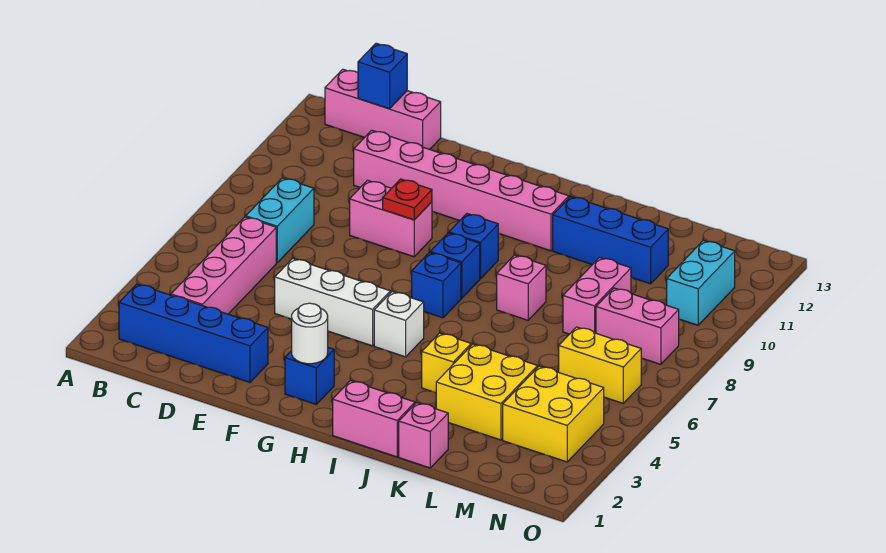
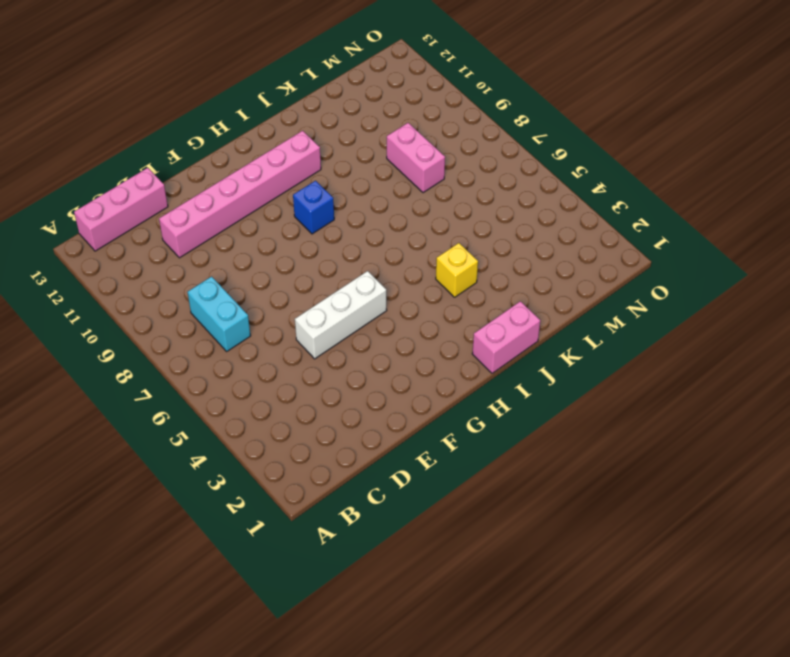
none -> blue brick B2:E2 level 1
none -> pink brick C3:C6 level 1
none -> pink brick E9:F9 level 1

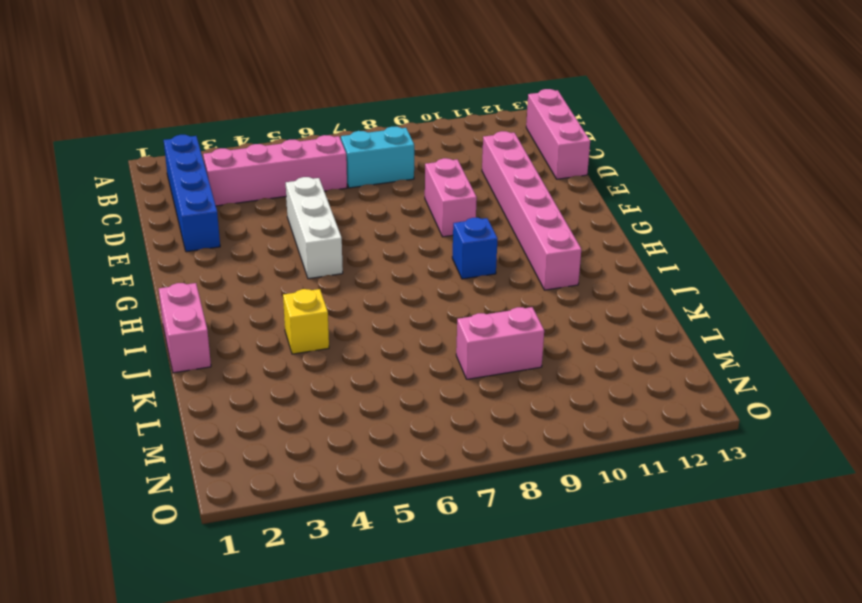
none -> blue brick G2 level 1
none -> white brick H5 level 1
none -> blue brick H7 level 1

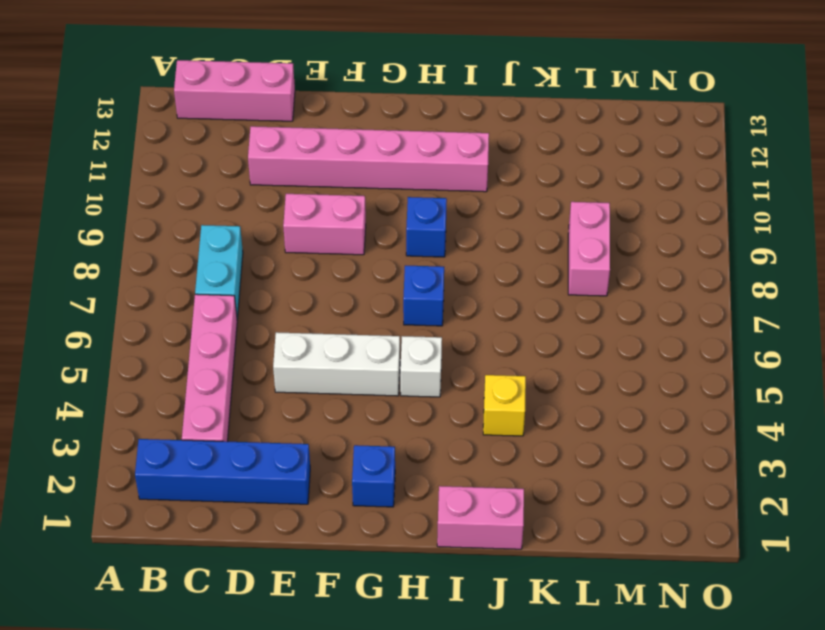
none -> blue brick H8 level 1
none -> pink brick J8 level 1
none -> blue brick J11:L11 level 1

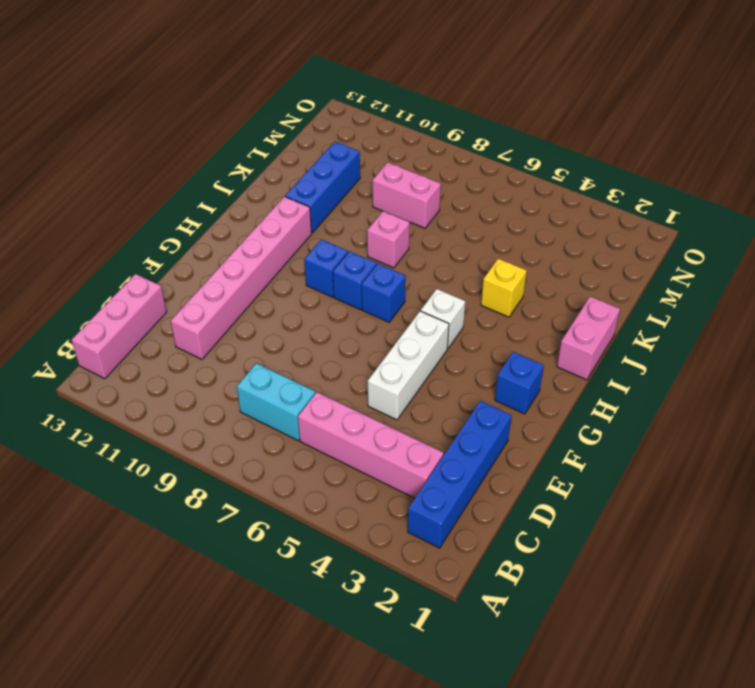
none -> pink brick E9:F9 level 1
none -> pink brick K1 level 1
none -> yellow brick K3:L4 level 1

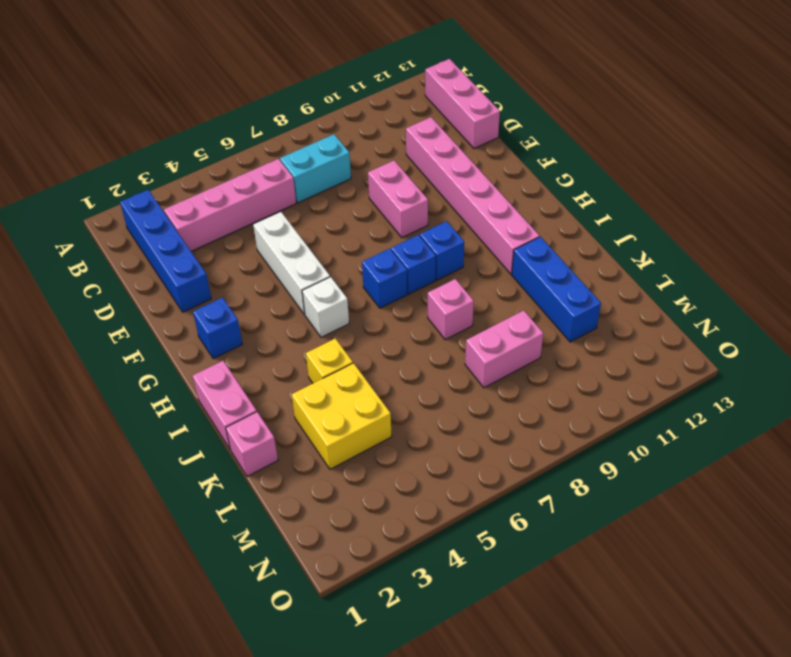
none -> yellow brick M3:N4 level 1
none -> yellow brick M6:N6 level 1
none -> pink brick M8:N8 level 1

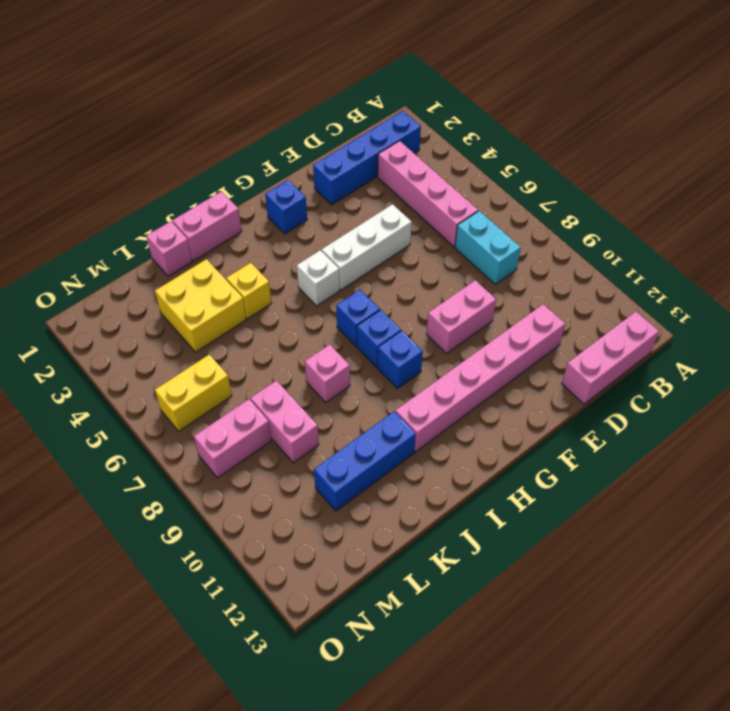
none -> yellow brick M3:N4 level 1
none -> cyan brick N10:N11 level 1
none -> blue brick C13 level 2

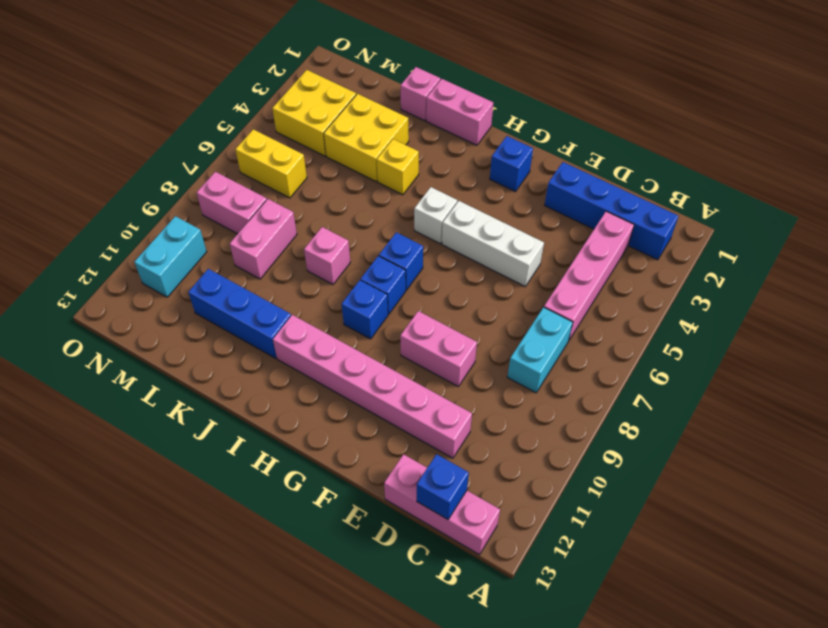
none -> red plate F9 level 2
none -> white round brick G2 level 2

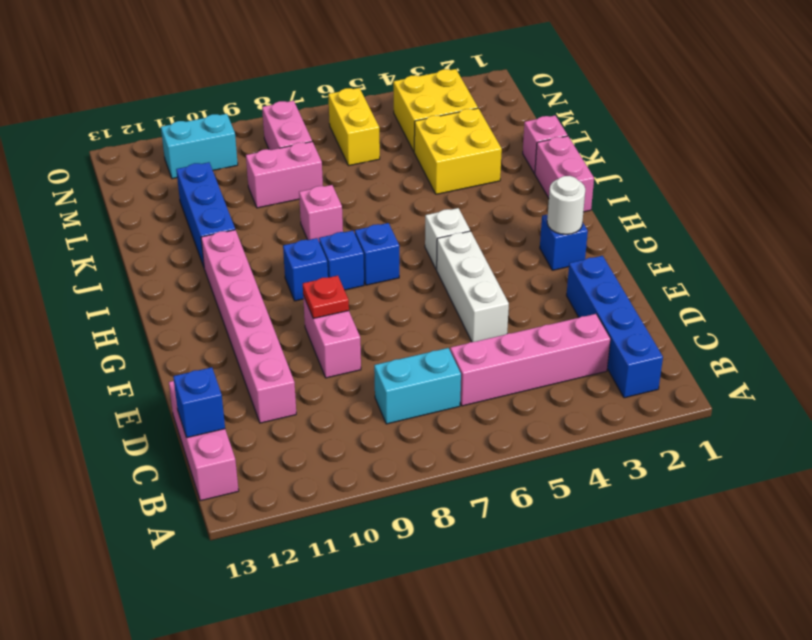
none -> yellow brick J4 level 1

